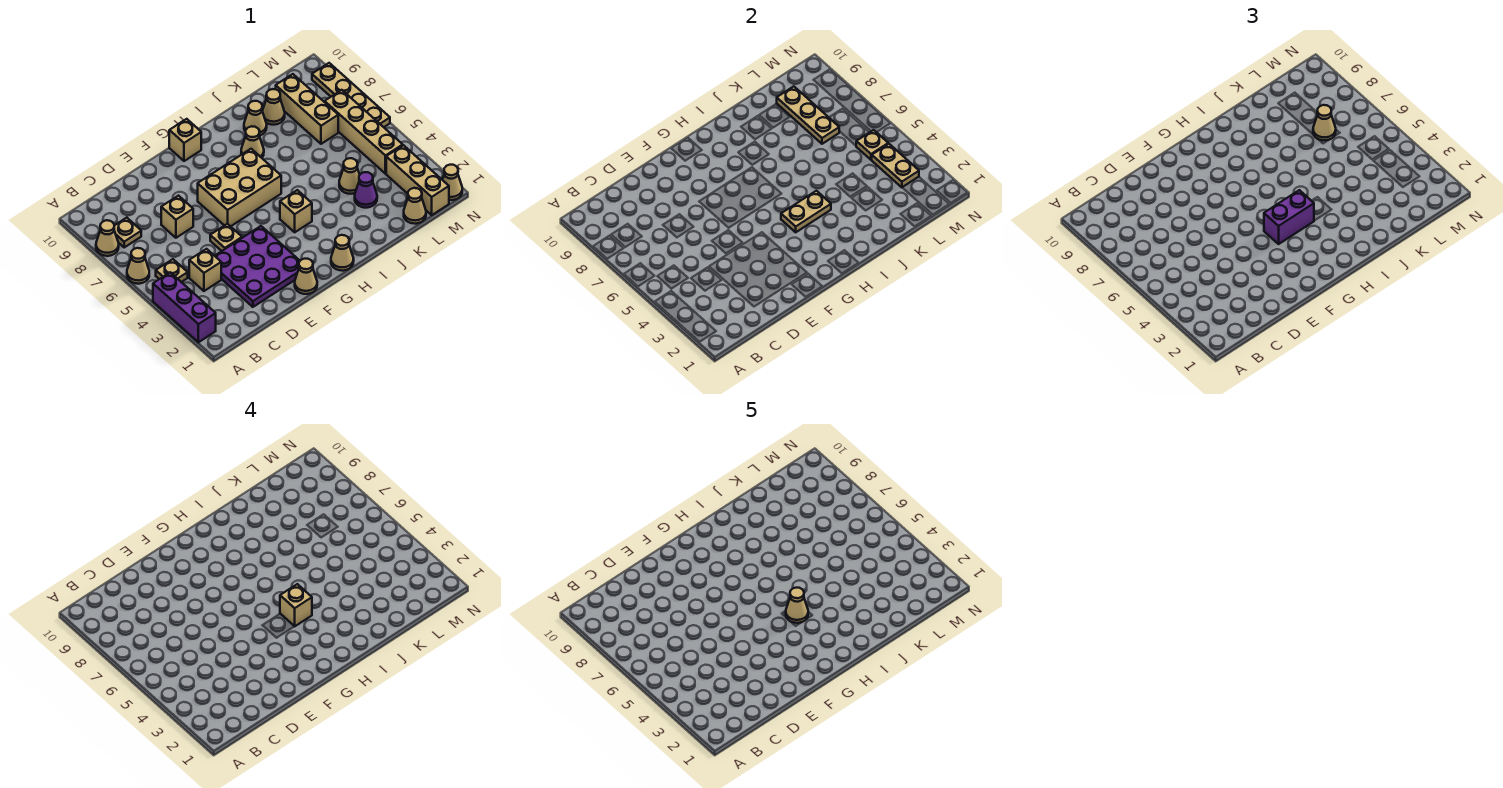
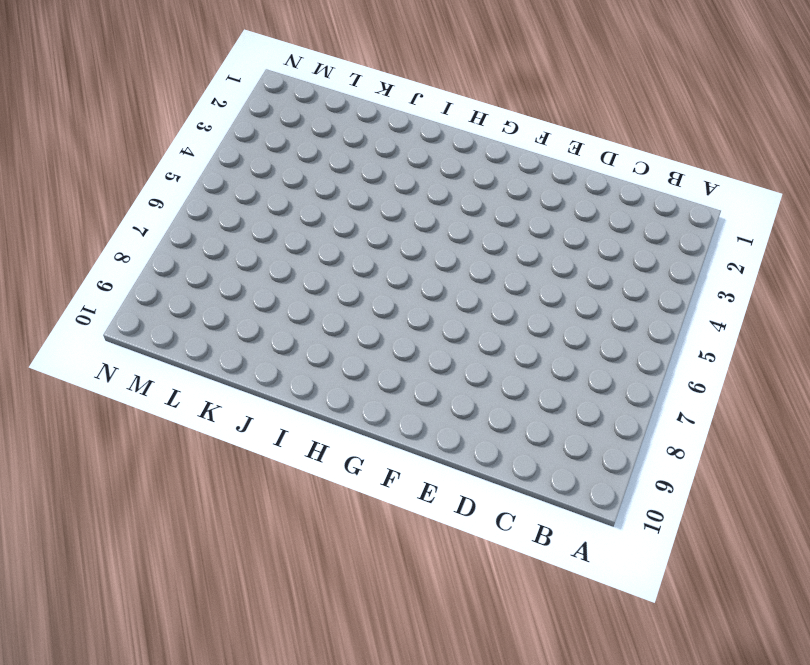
none -> purple brick A2:A4 level 1
none -> tan cone A6 level 1
none -> tan cone A8 level 1
none -> tan plate B5 level 1

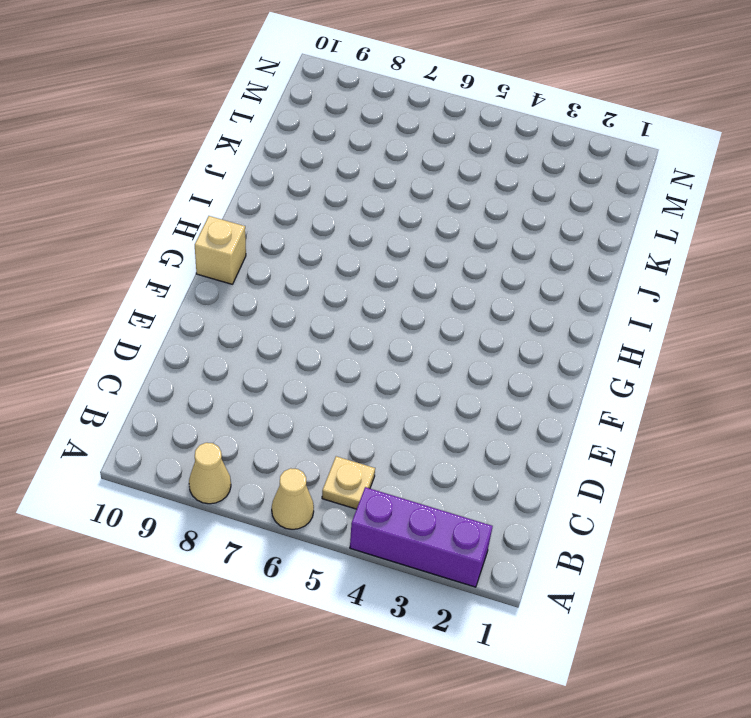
none -> tan plate B8 level 1
none -> tan brick C4 level 1
none -> purple plate D2:F4 level 1
none -> tan brick D7 level 1

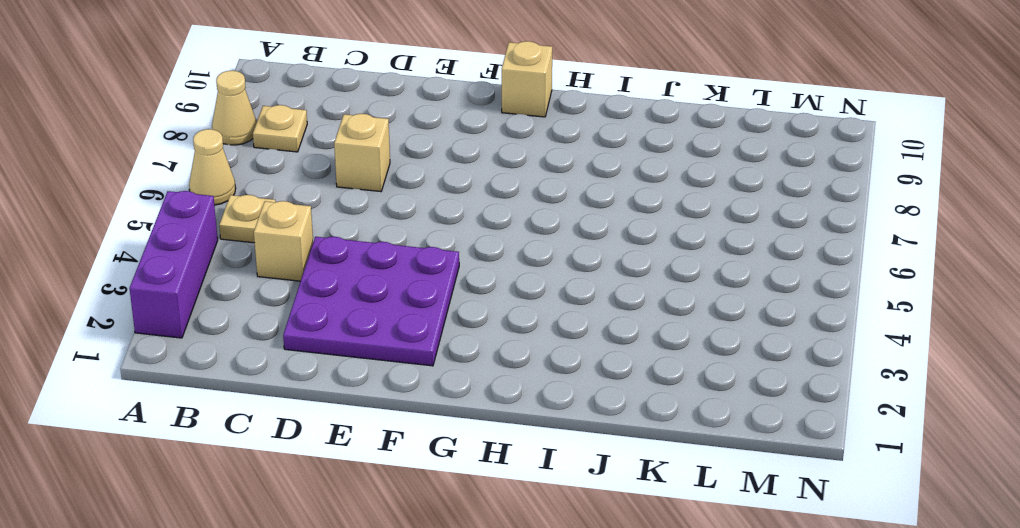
none -> tan plate E5 level 1
none -> tan cone F1 level 1
none -> tan brick F6:H7 level 1
none -> tan cone H1 level 1

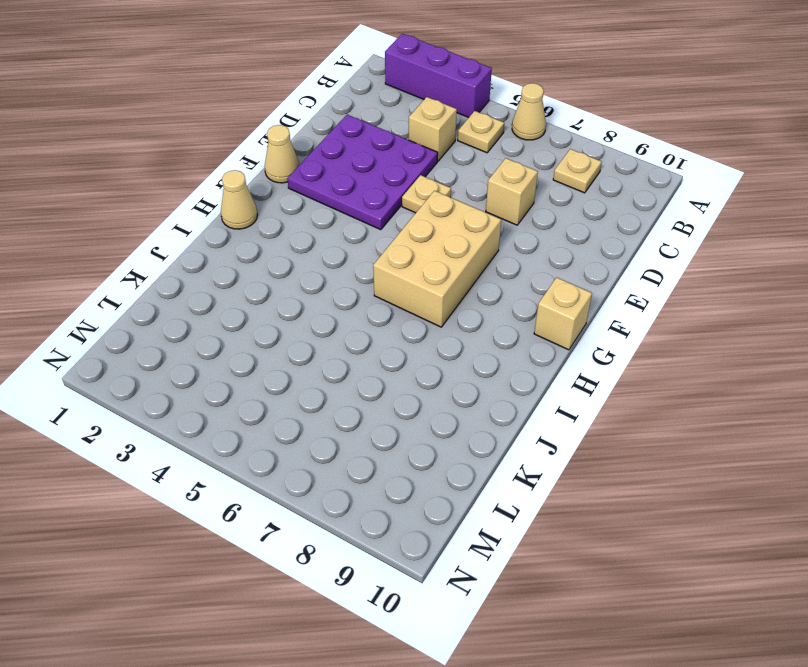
none -> tan cone A8 level 1
none -> tan brick H4 level 1
none -> tan cone I8 level 1
none -> tan cone J9 level 1

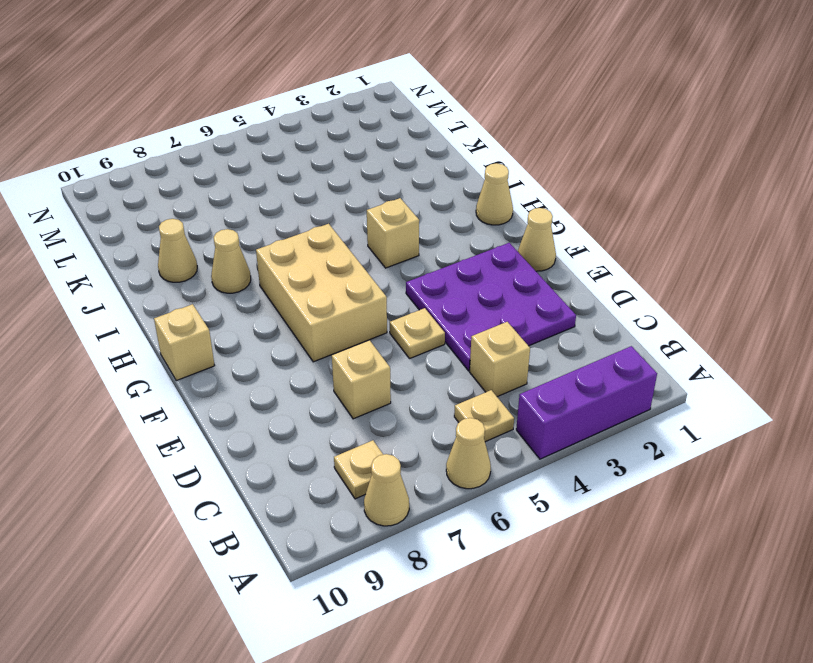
none -> purple cone K3 level 1
none -> tan cone K4 level 1
none -> tan cone K9 level 1
none -> tan cone L1 level 1

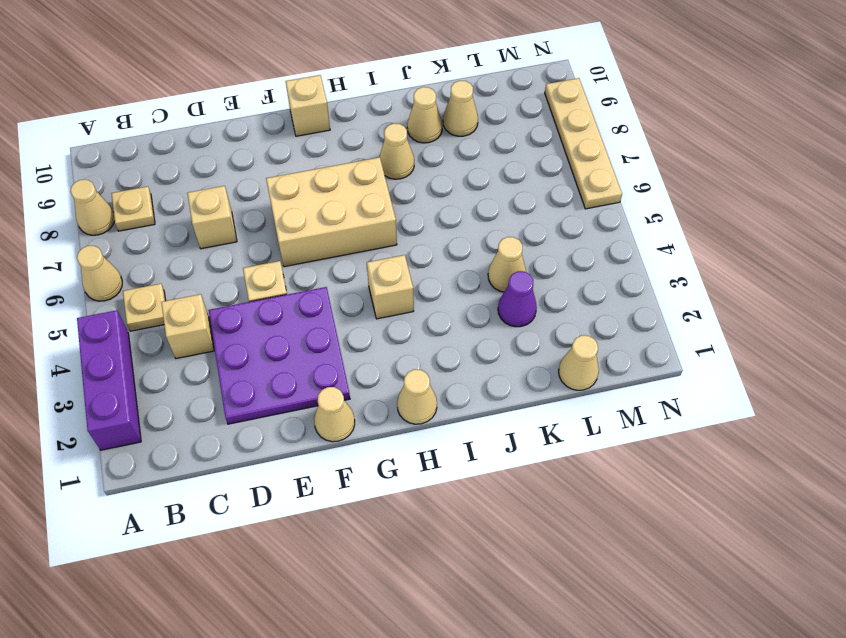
none -> tan brick L7:L9 level 1
none -> tan brick M1:M3 level 1
none -> tan brick M4:M7 level 1
none -> tan cone N1 level 1

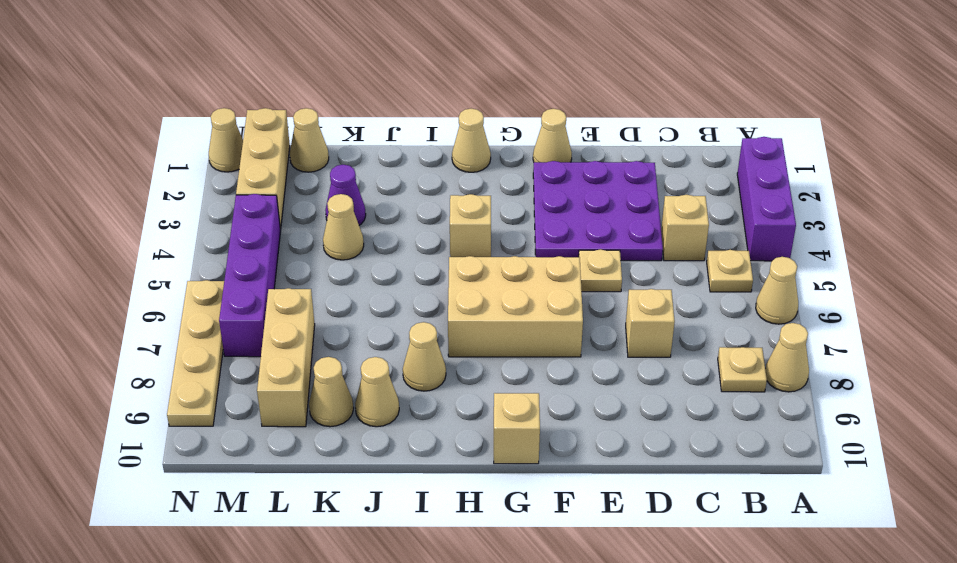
purple brick M4:M7 level 1 -> tan brick M4:M7 level 1
none -> tan plate H4:I4 level 2
none -> tan plate L7:L9 level 2
none -> tan plate M3:M4 level 2
none -> tan plate M5 level 2

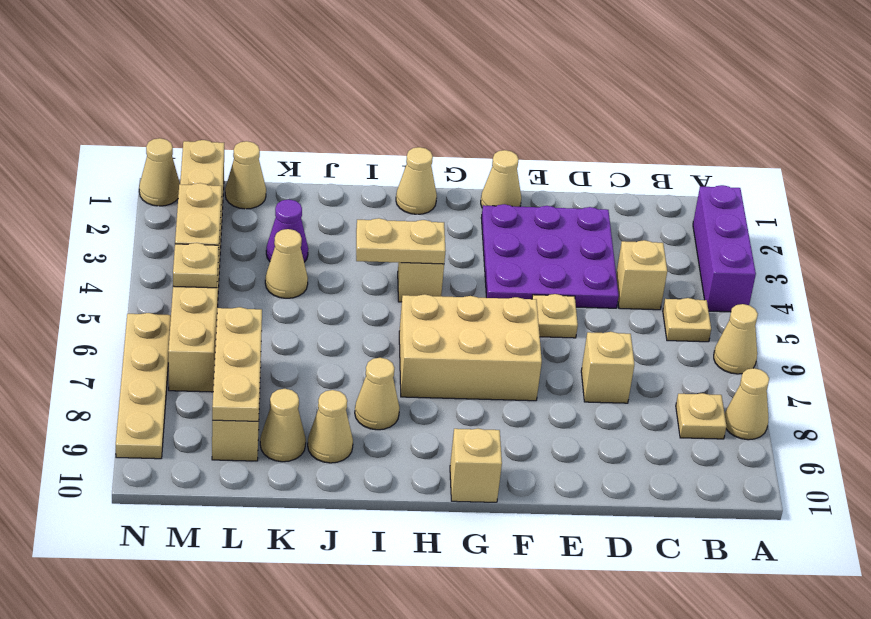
none -> purple brick G4:H4 level 3
none -> tan cone L7 level 3
none -> tan brick H4 level 4
none -> tan cone H4 level 5

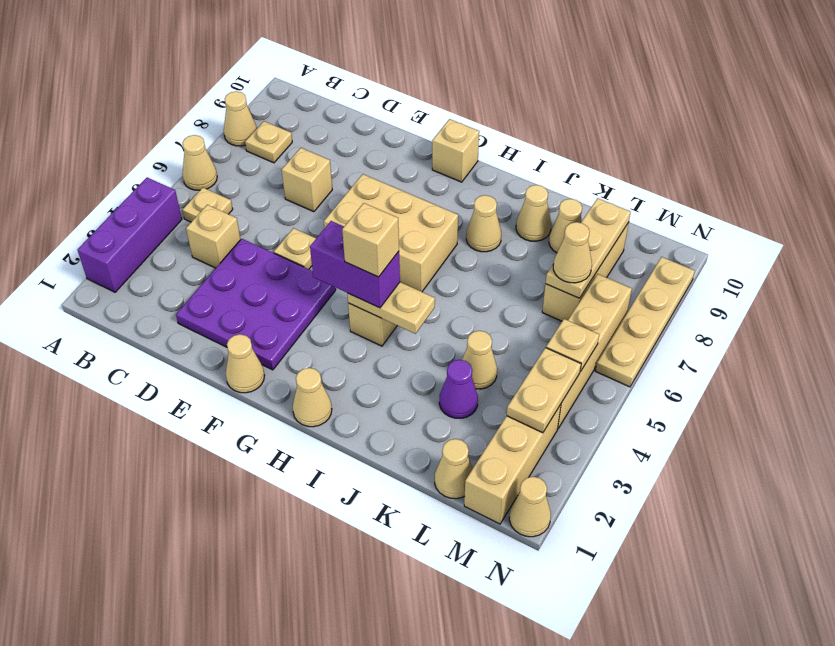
none -> tan cone H4 level 5

